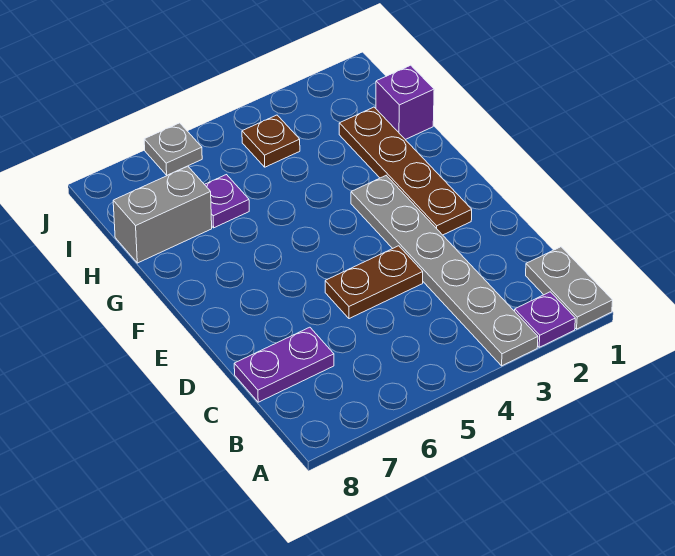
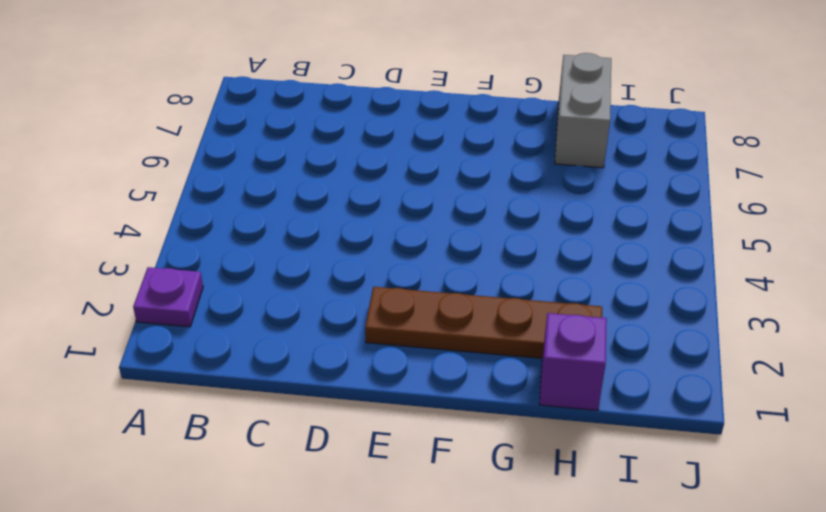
none -> grey plate A1:B1 level 1
none -> grey plate A3:F3 level 1

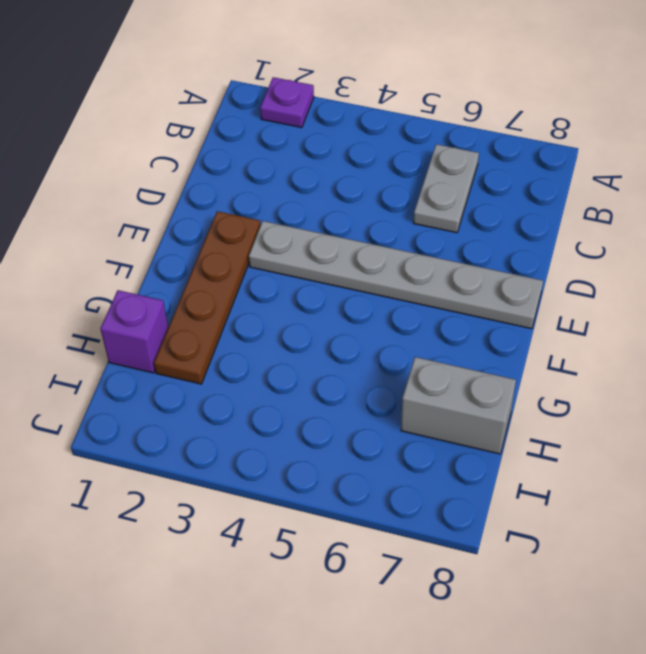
grey plate B6:C6 level 1 -> grey plate A1:B1 level 1
grey plate E3:E8 level 1 -> grey plate A3:F3 level 1
none -> purple plate C7:C8 level 1
none -> brown plate D4:D5 level 1

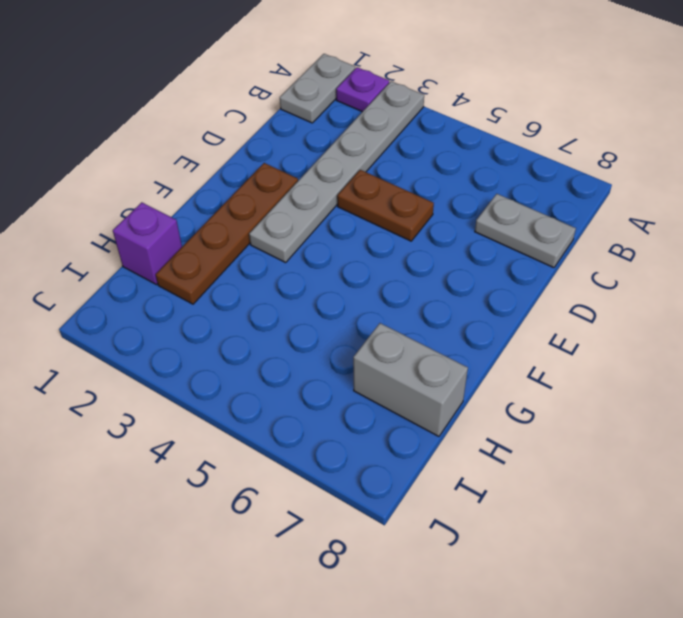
grey plate C7:C8 level 1 -> purple plate C7:C8 level 1
none -> purple plate H6 level 1
none -> brown plate I4 level 1

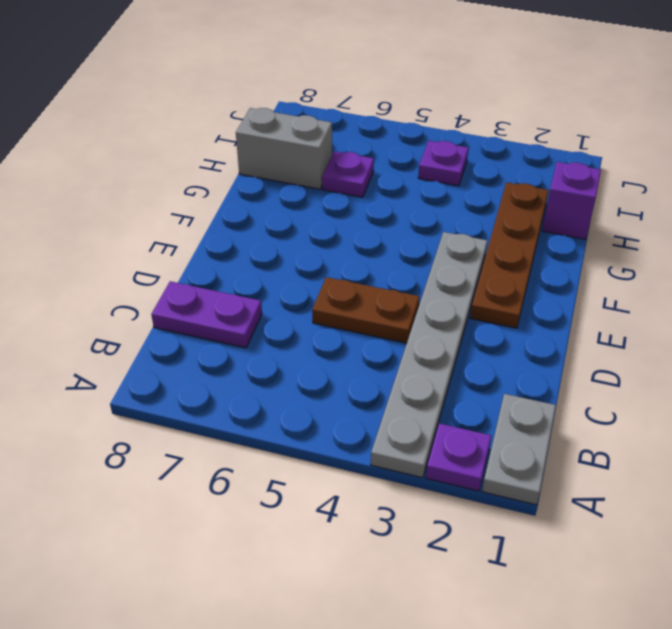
purple plate I4 level 1 -> brown plate I4 level 1
none -> grey plate J6 level 1

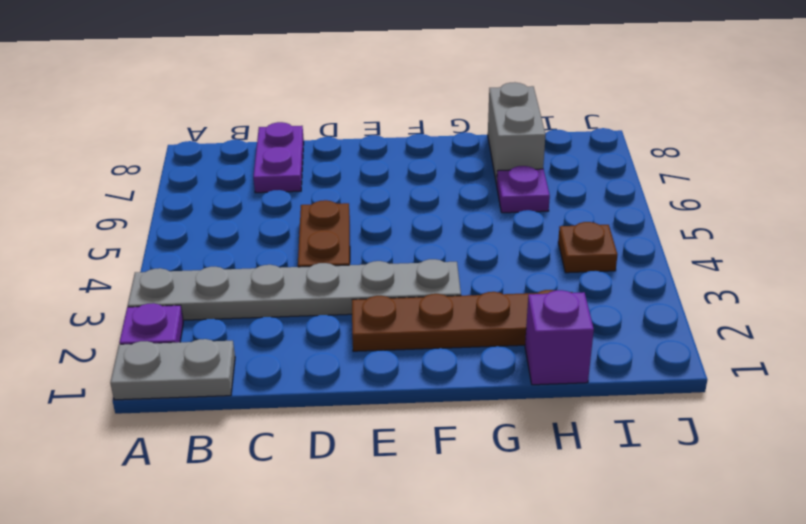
none -> grey plate J6 level 1

